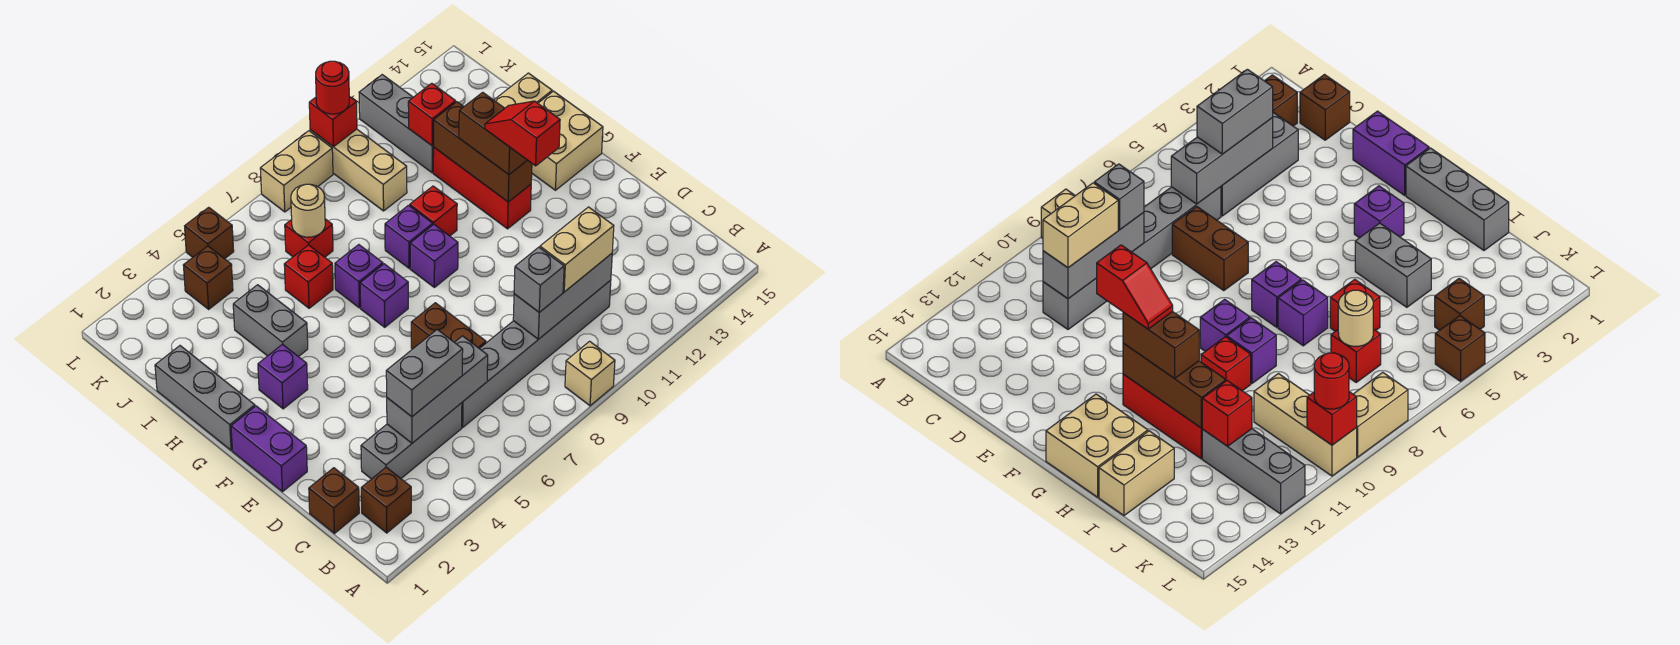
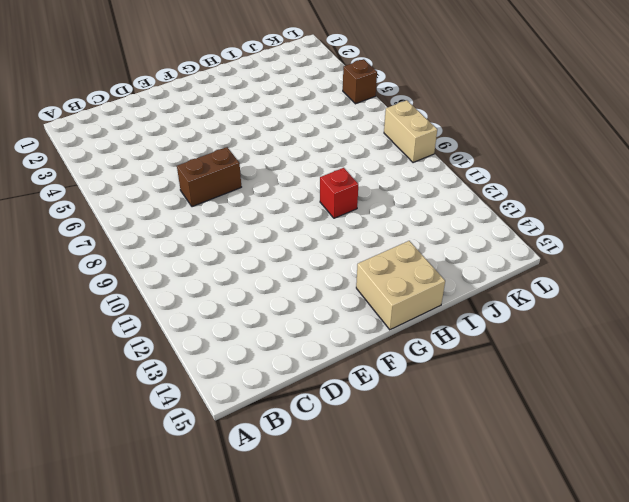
none -> tan brick A9 level 1
none -> brown brick B2 level 1
none -> brown brick C1 level 1
none -> grey brick C3:C5 level 1

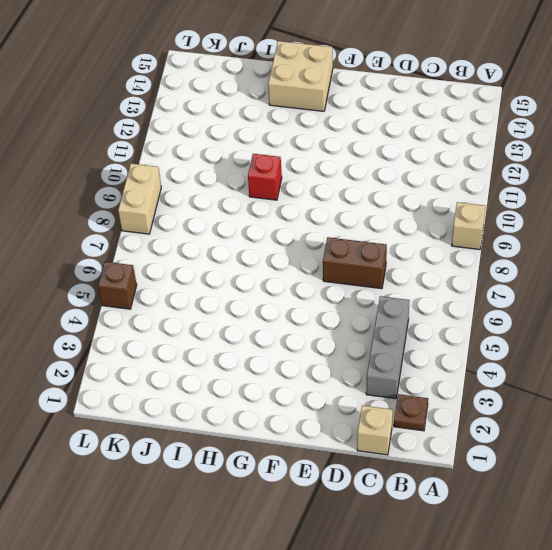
brown plate B2 level 1 -> brown brick B2 level 1
tan brick C1 level 1 -> brown brick C1 level 1
none -> grey brick C6:C11 level 1
none -> purple brick E1:F1 level 1
none -> grey brick G1:I1 level 1
none -> purple brick G3 level 1

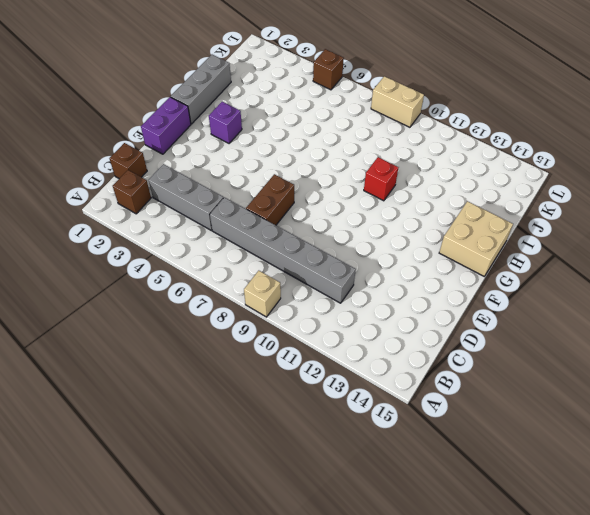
none -> purple brick G7 level 1
none -> purple brick G9 level 1
none -> red brick G12:I12 level 1
none -> grey brick H4:I4 level 1

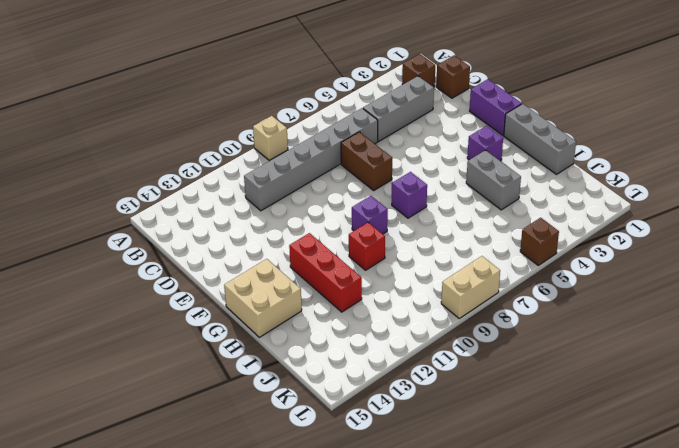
none -> purple brick H7 level 1
none -> purple brick H9 level 1
none -> red brick I6 level 1
none -> tan brick I14:I15 level 1

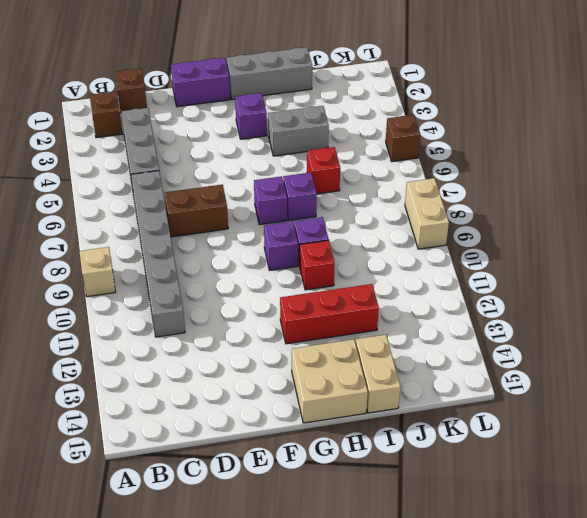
none -> red brick J7 level 1
none -> tan brick J10:L10 level 1
none -> grey brick J12:L12 level 1
none -> brown brick K4 level 1

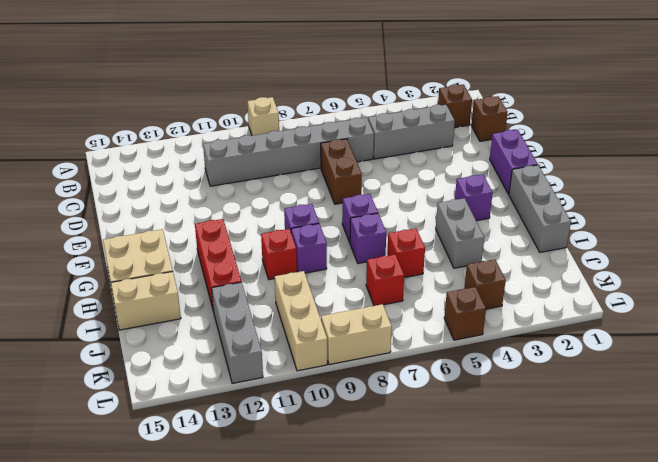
none -> grey brick C4:C6 level 2
none -> grey brick C9:C11 level 2
none -> brown brick G12:I12 level 2
none -> tan round brick J7 level 2

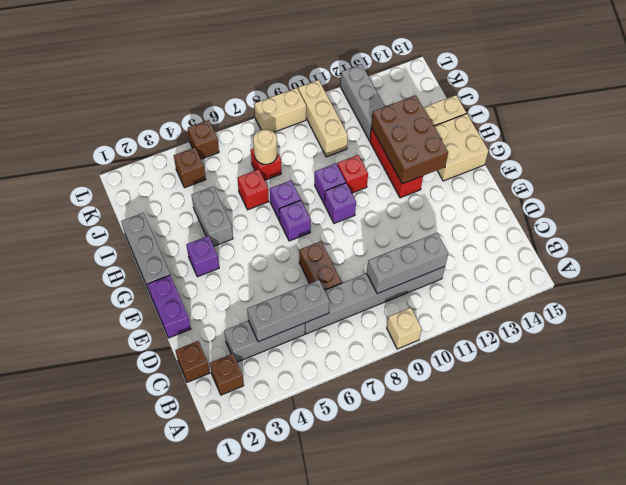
brown brick G12:I13 level 2 -> brown brick G12:I12 level 2
none -> red brick J12 level 2
none -> red brick L10 level 2
none -> grey brick C4:C5 level 3
none -> grey brick C9 level 3

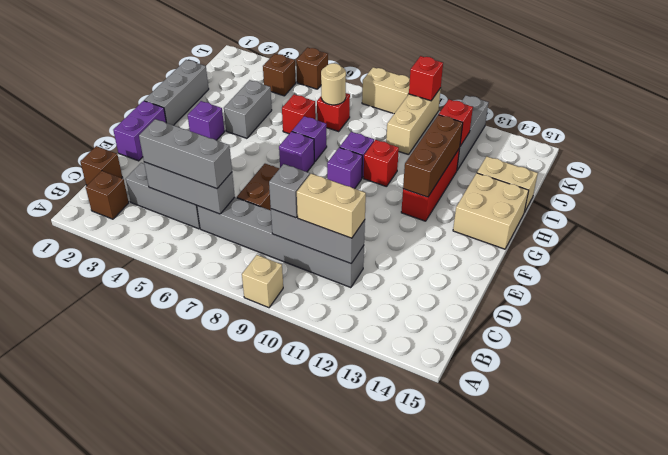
grey brick C4:C6 level 3 -> grey brick C4:C5 level 3
none -> brown brick G12:H12 level 3
none -> red round brick L10 level 3
none -> red slope F12:G12 level 4 top F

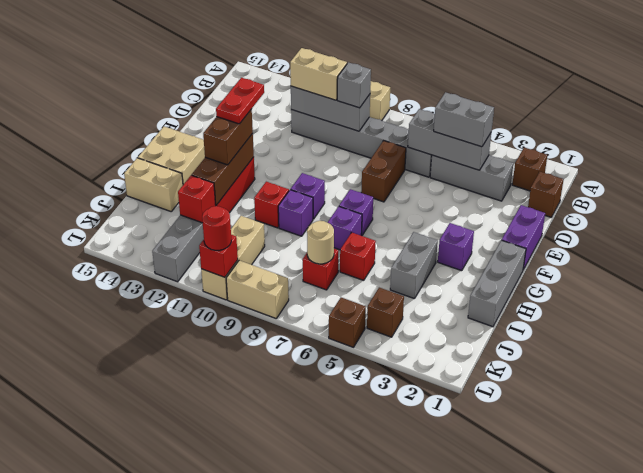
red plate F12:G12 level 4 -> red slope F12:G12 level 4 top F

